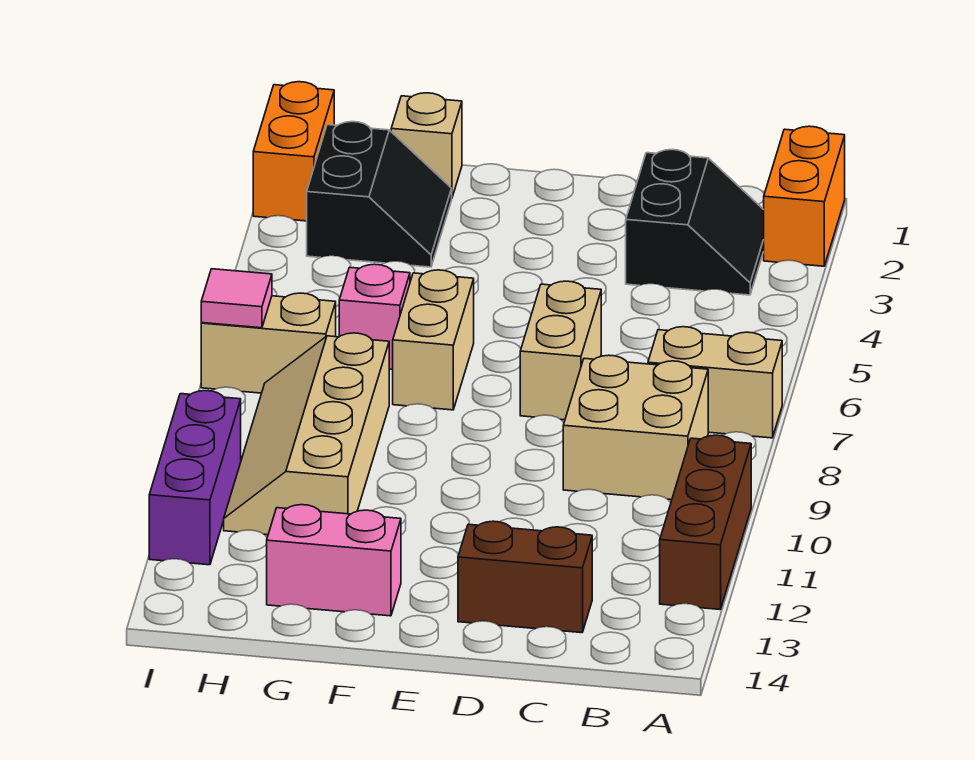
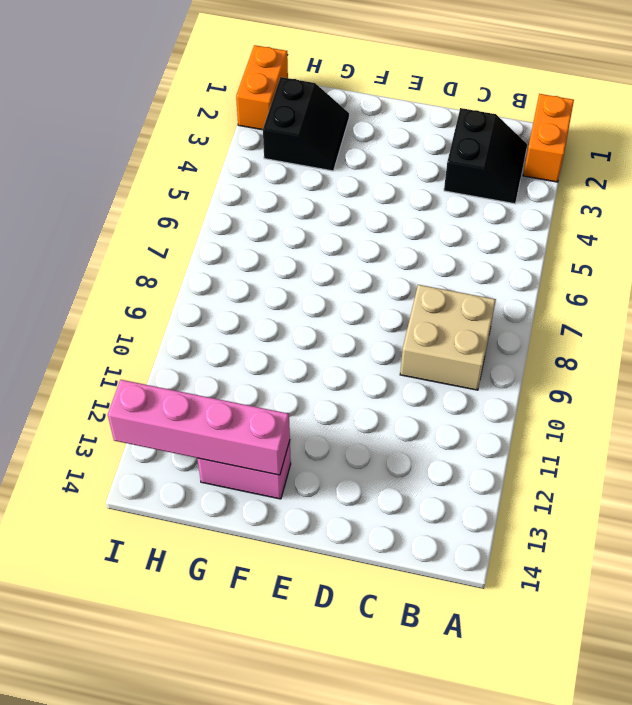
pink brick F13:I13 level 2 -> none
none -> tan brick A7:B7 level 1
none -> brown brick A10:A12 level 1
none -> brown brick C13:D13 level 1

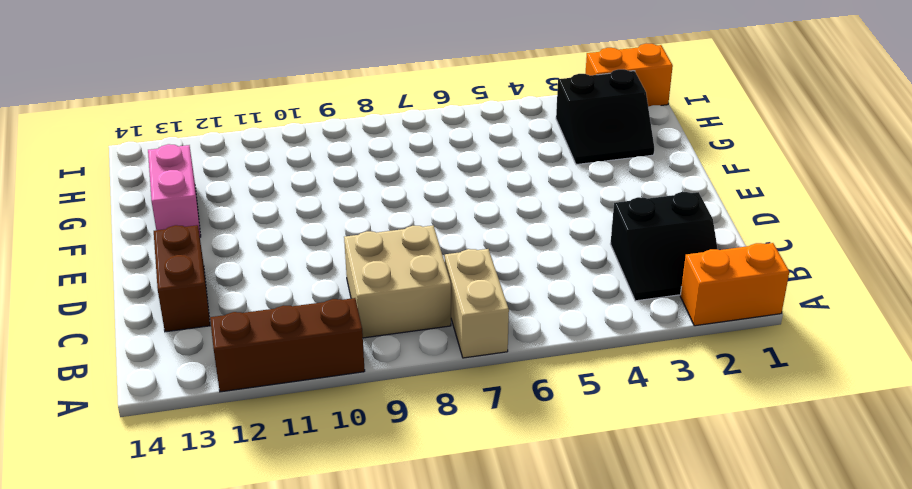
none -> tan brick D6:D7 level 1
none -> tan brick F6:F7 level 1
none -> tan brick G1 level 1

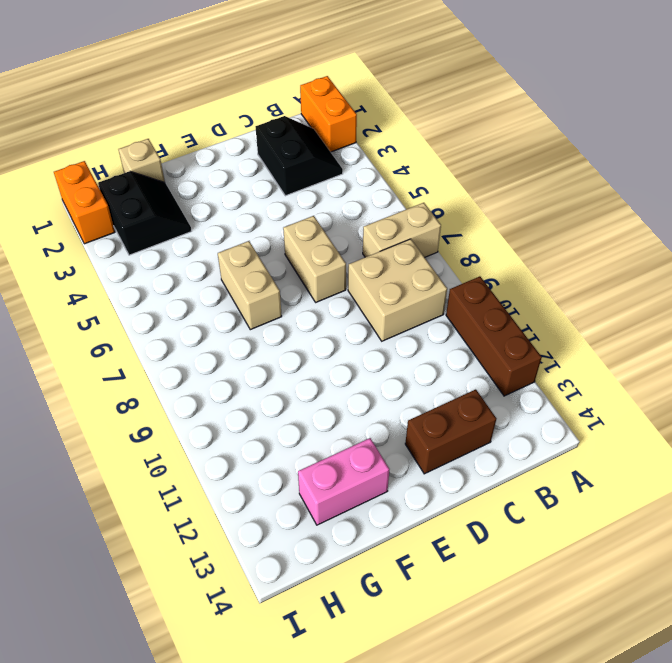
none -> pink brick G6 level 1
none -> tan slope G8:H11 level 1 top G
none -> tan brick H7:I7 level 1

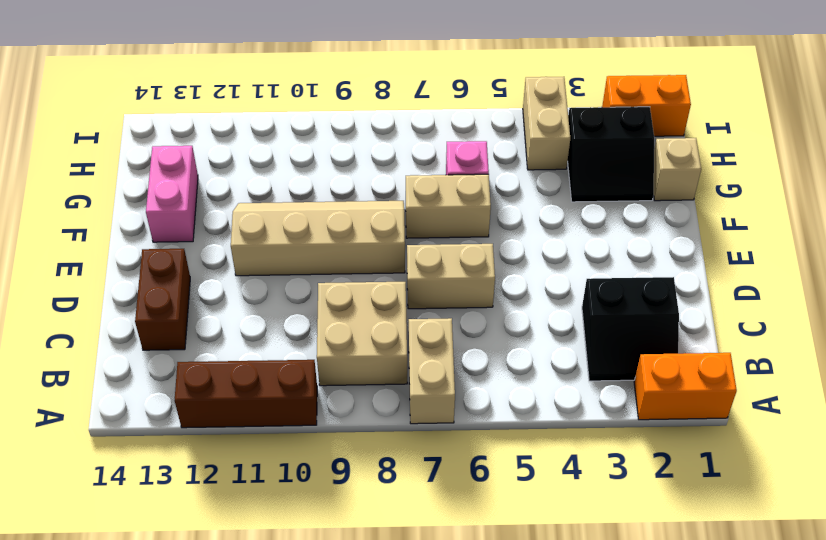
tan slope E8:F11 level 1 top E -> tan slope G8:H11 level 1 top G
tan brick H4:I4 level 1 -> tan brick H7:I7 level 1
none -> purple brick I10:I12 level 1
none -> pink tile I7 level 2

